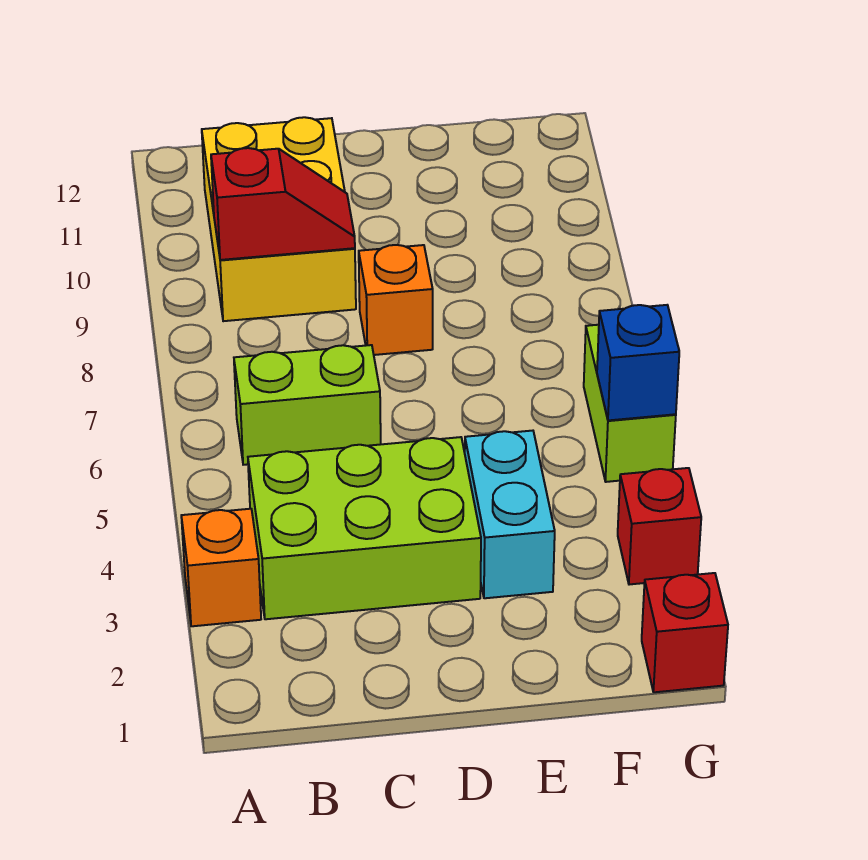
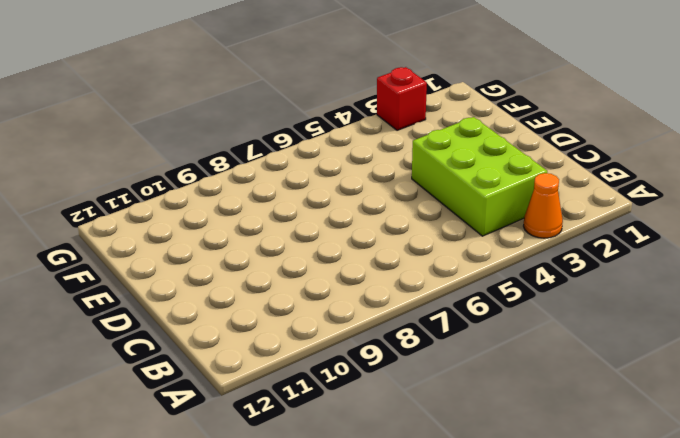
orange cone A3 level 1 -> orange brick A3 level 1
none -> lime brick B6:C6 level 1
none -> yellow brick B9:C11 level 1

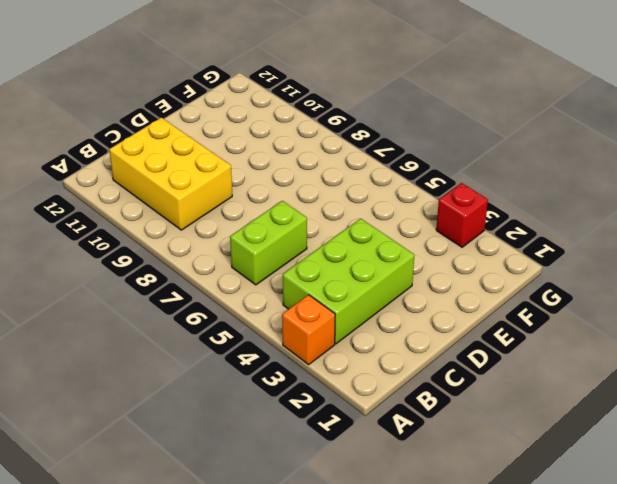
none -> orange brick D8 level 1
none -> cyan brick E3:E4 level 1

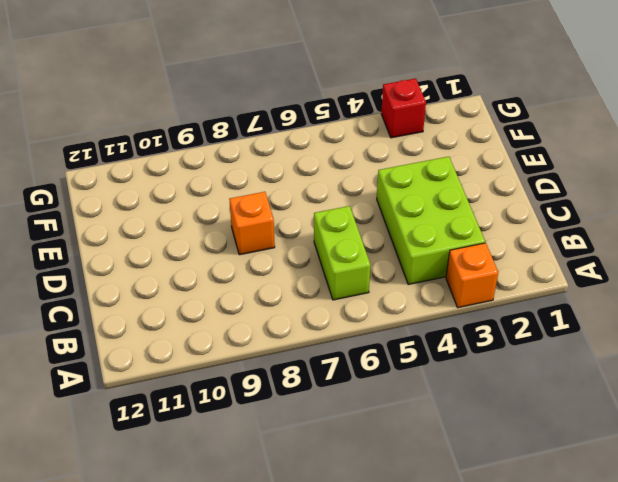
none -> yellow brick B9:C11 level 1
none -> cyan brick E3:E4 level 1

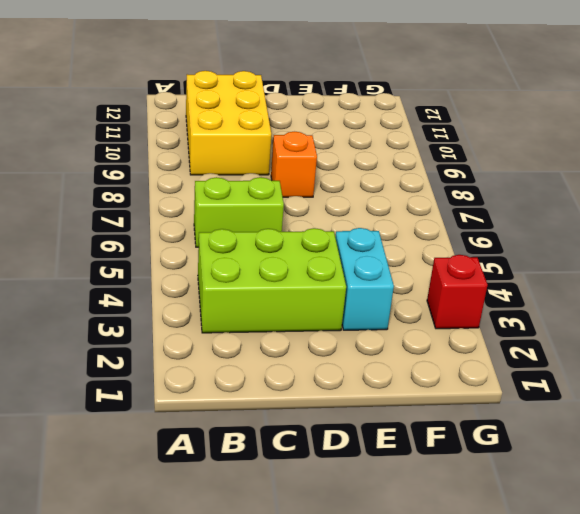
none -> orange brick A3 level 1
none -> red brick G1 level 1

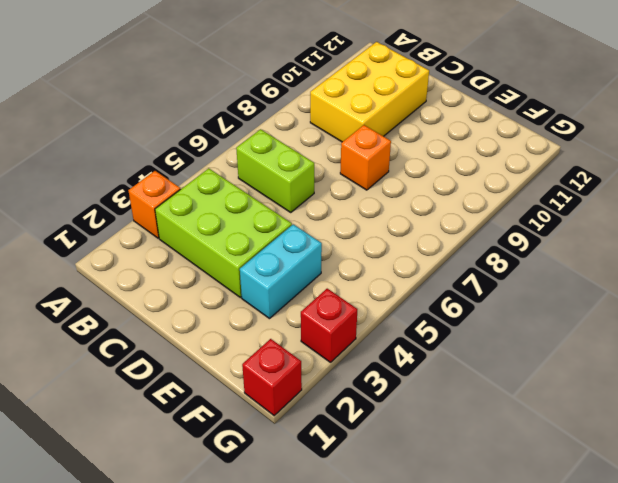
none -> lime brick G5:G6 level 1
none -> red slope B9:C9 level 2 top B

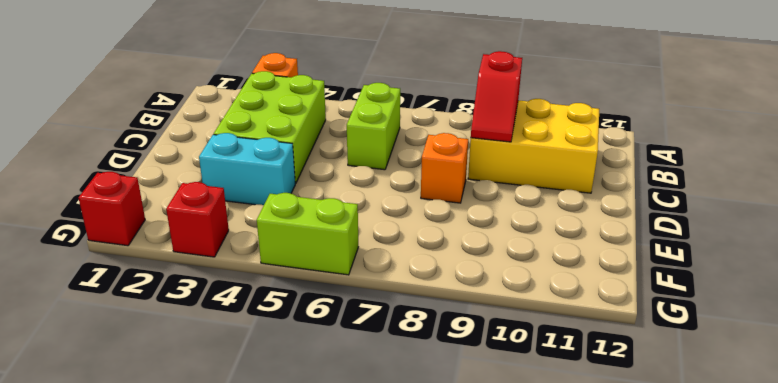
none -> blue brick G5 level 2

